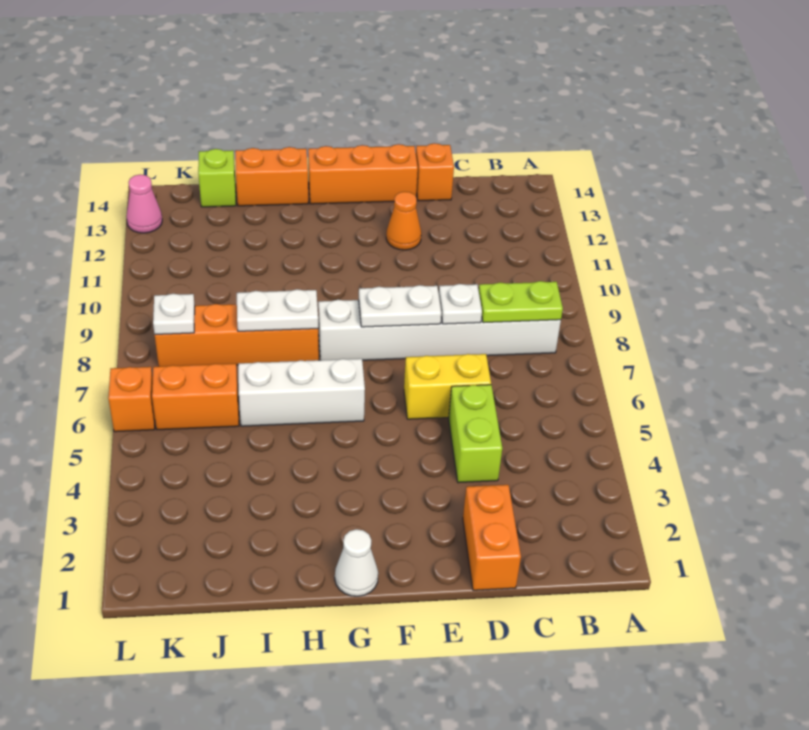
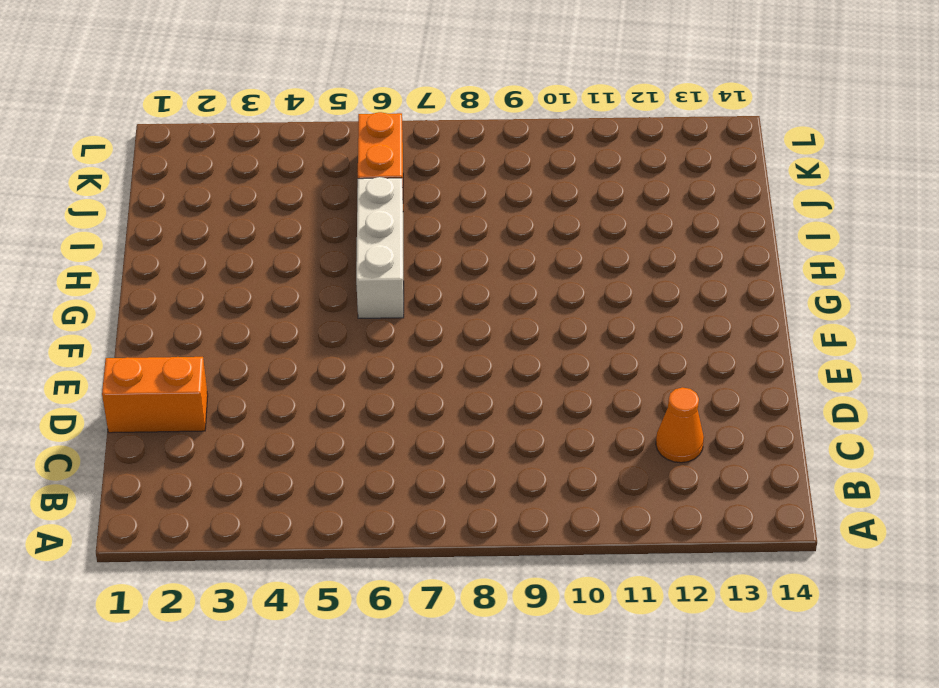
orange cone C12 level 1 -> orange cone E12 level 1
none -> white brick B8:G8 level 1
none -> lime brick D4:D5 level 1
none -> yellow brick D6:E6 level 1

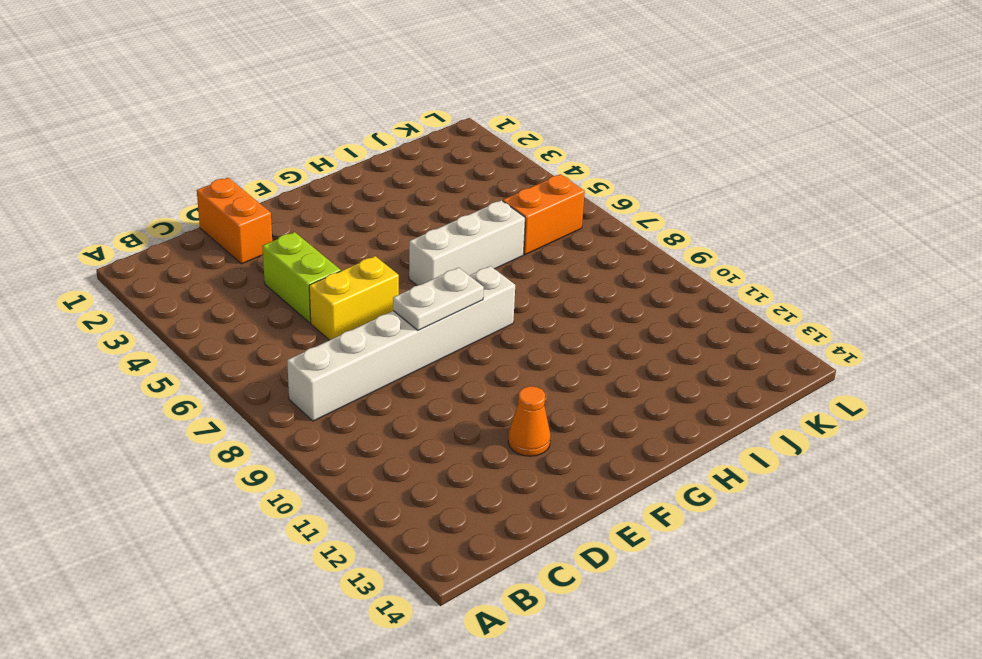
none -> orange brick D14 level 1
none -> orange brick E14:G14 level 1
none -> white cone G1 level 1

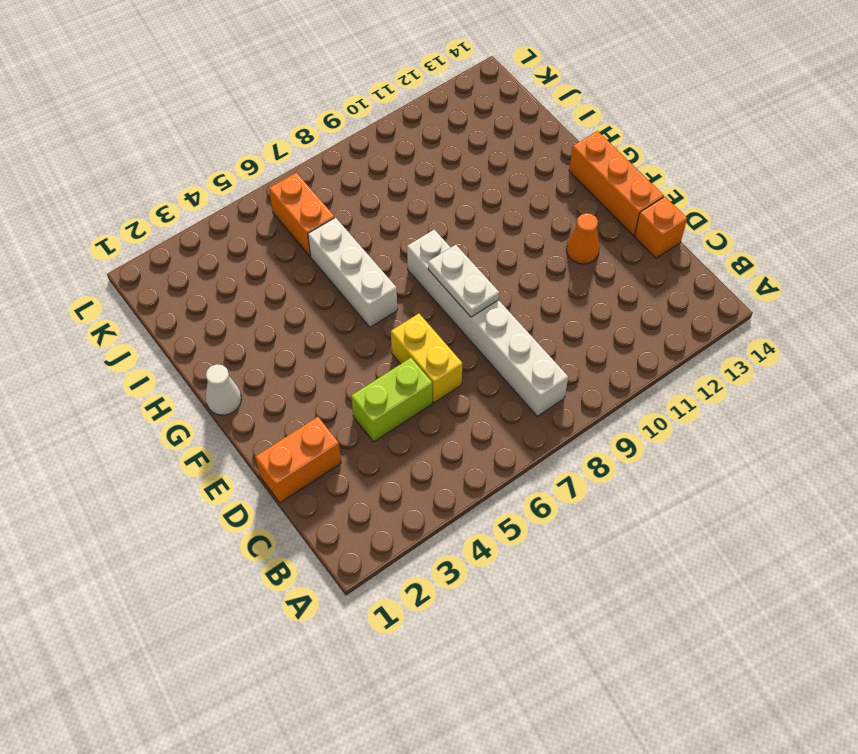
none -> orange brick H8:K8 level 1
none -> orange brick H14:I14 level 1
none -> lime brick J14 level 1

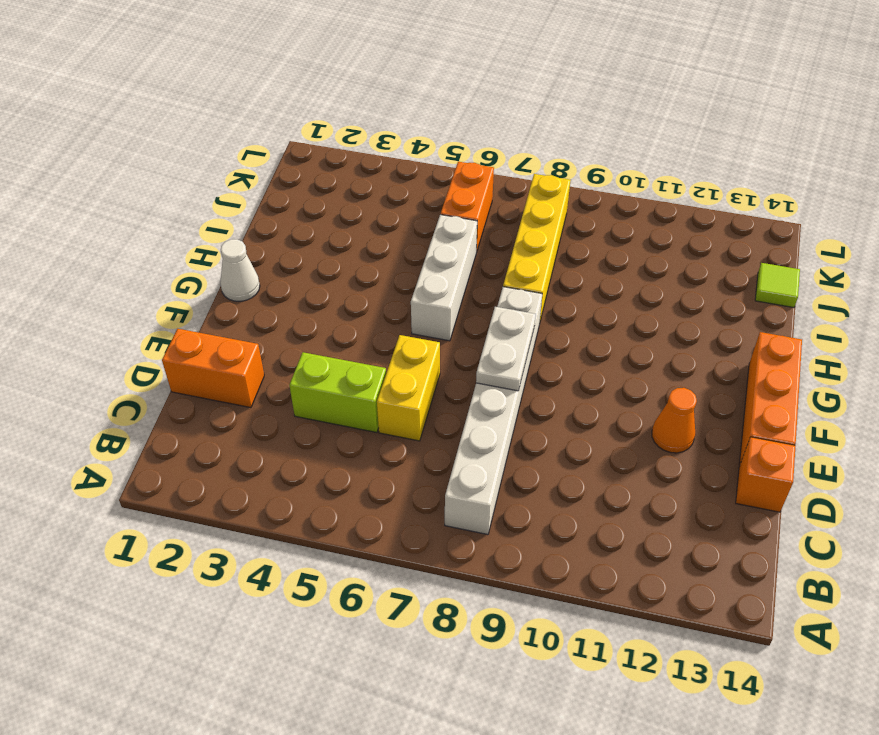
yellow brick H8:K8 level 1 -> orange brick H8:K8 level 1
lime tile J14 level 1 -> lime brick J14 level 1
none -> orange brick H14:I14 level 1
none -> orange brick L6 level 1
none -> pink cone L13 level 1

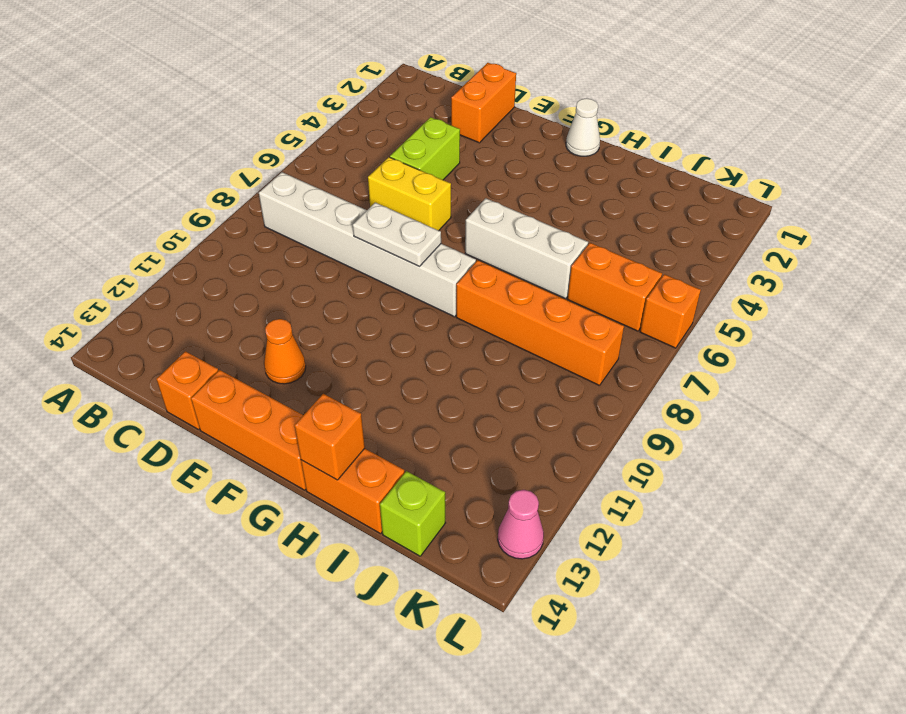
orange brick H14 level 2 -> none
none -> lime plate B8:C8 level 2
none -> white plate D8 level 2
none -> white plate H8:I8 level 2

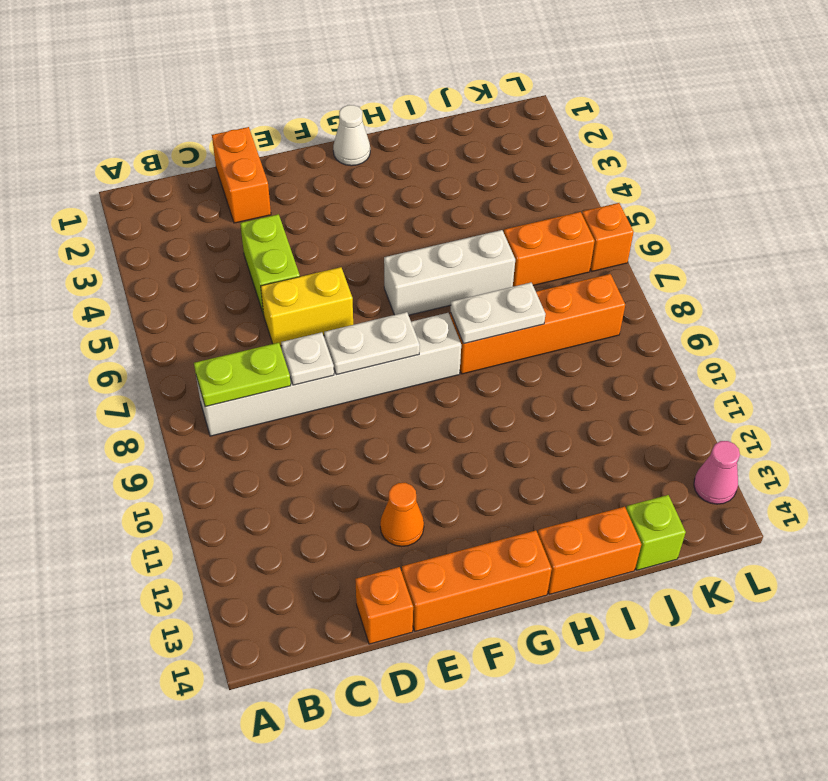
none -> white plate K8 level 2

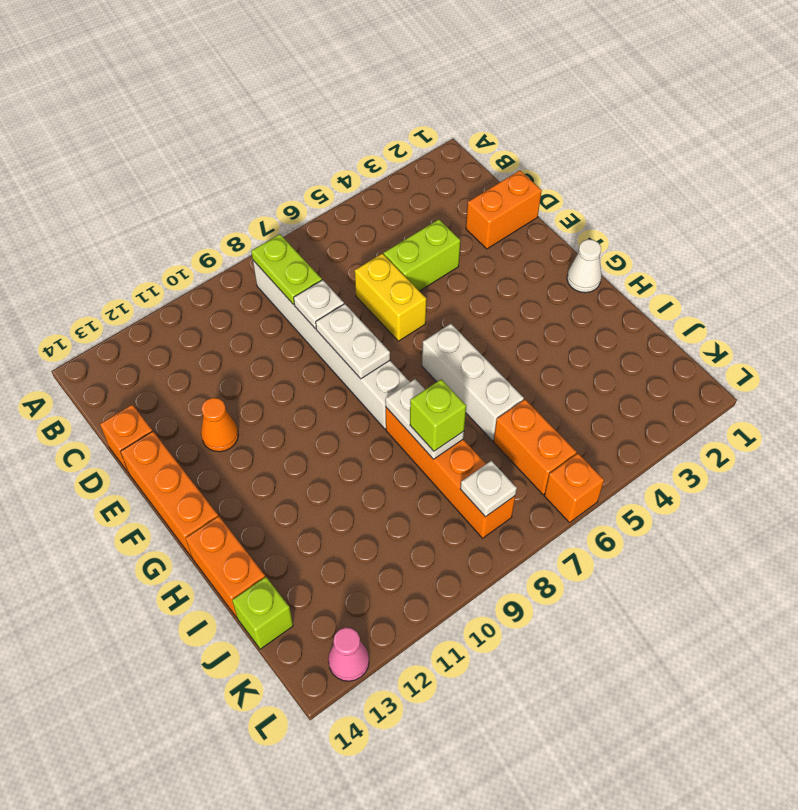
lime brick I8 level 3 -> none

